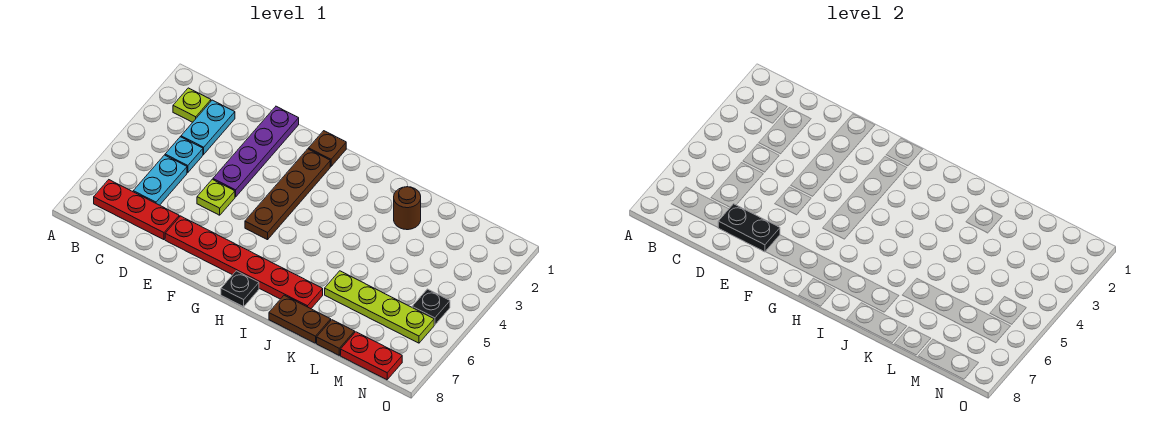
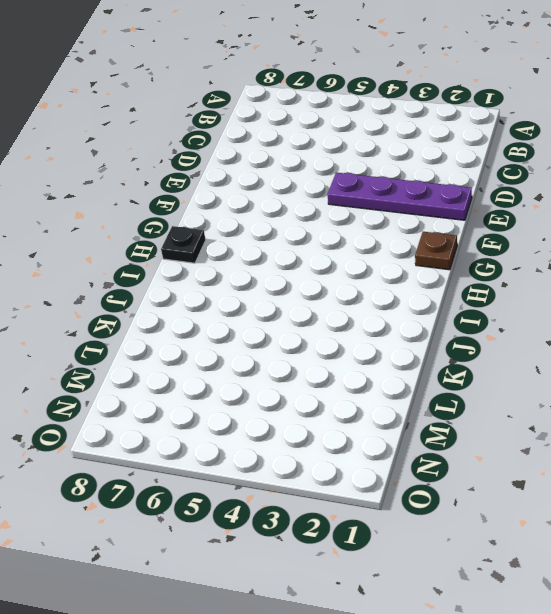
none -> lime plate B2 level 1
none -> red plate B7:D7 level 1
none -> cyan plate C2:C3 level 1

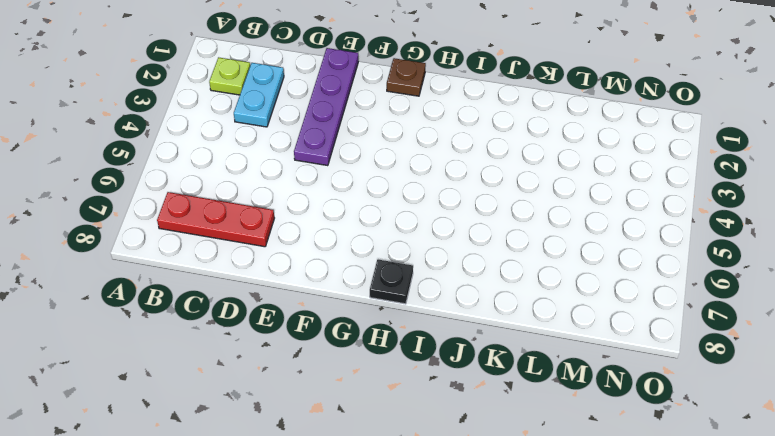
none -> cyan plate C4 level 1
none -> cyan plate C5:C6 level 1
none -> lime plate E5 level 1

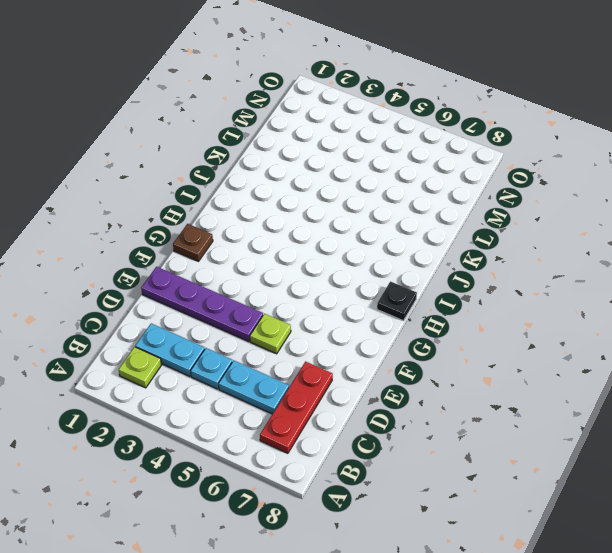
none -> red plate E7:J7 level 1
none -> brown plate G2:G5 level 1
none -> brown plate J8:K8 level 1

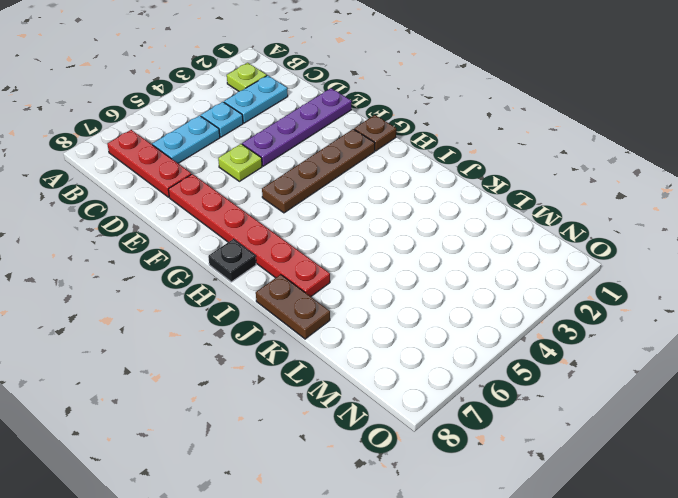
none -> brown round brick K2 level 1
none -> lime plate K6:N6 level 1
none -> brown plate L8 level 1

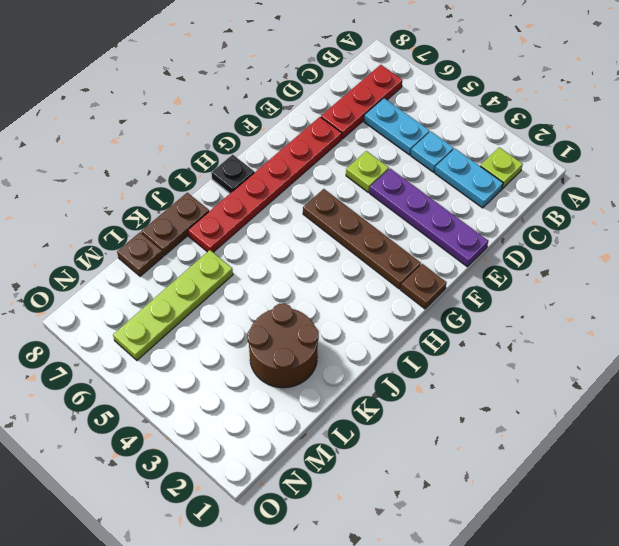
brown round brick K2:L3 level 1 -> brown round brick K2 level 1
none -> red plate M8:N8 level 1
none -> black plate N5 level 1
none -> black plate D7:E7 level 2

